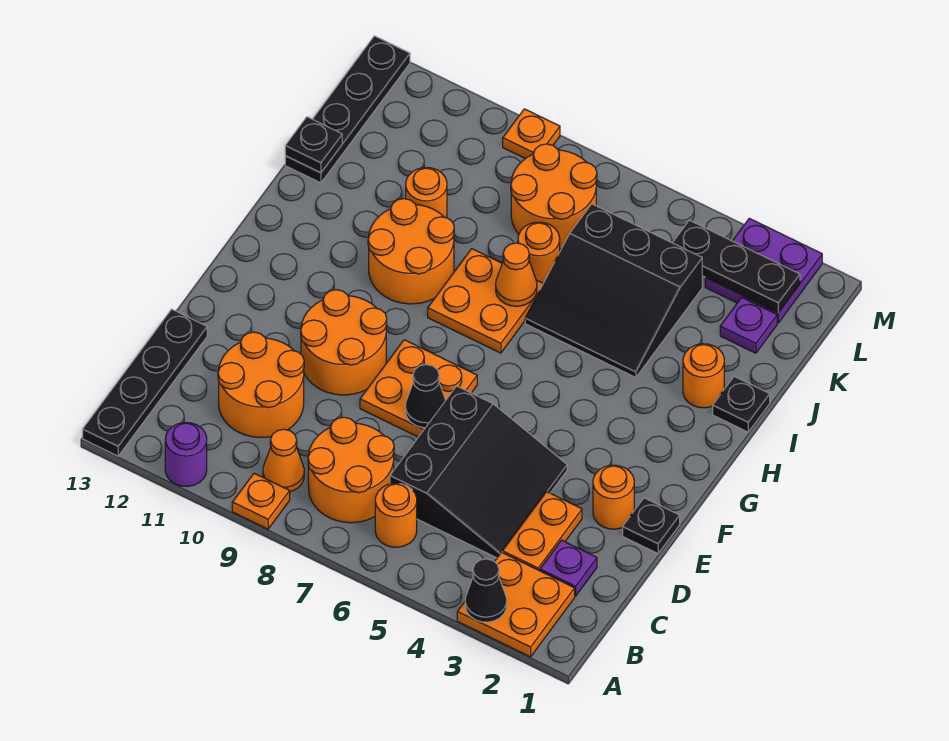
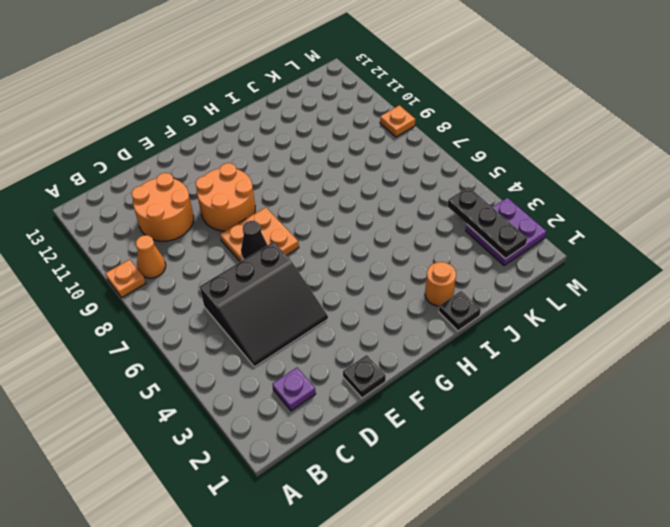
none -> orange plate A2:B3 level 1
none -> purple round brick A11 level 1
none -> black plate A13:D13 level 1
none -> orange round brick B6 level 1

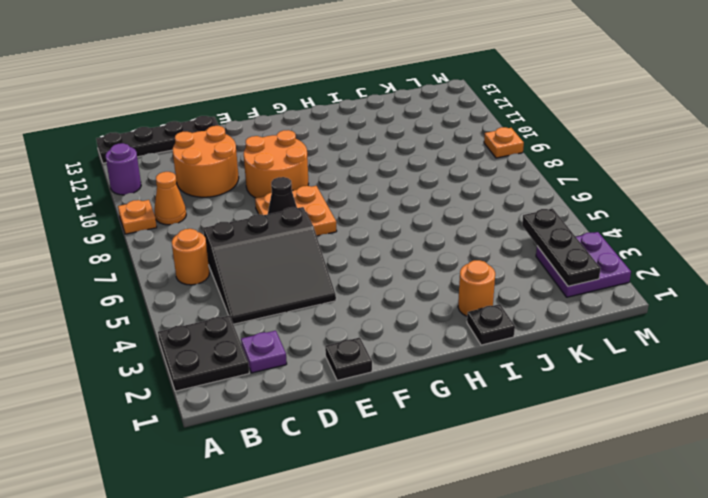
black plate A2:B3 level 1 -> orange plate A2:B3 level 1
none -> orange round brick B7:C8 level 1
none -> orange plate C3:D3 level 1
none -> orange round brick E2 level 1
none -> orange plate H7:I8 level 1

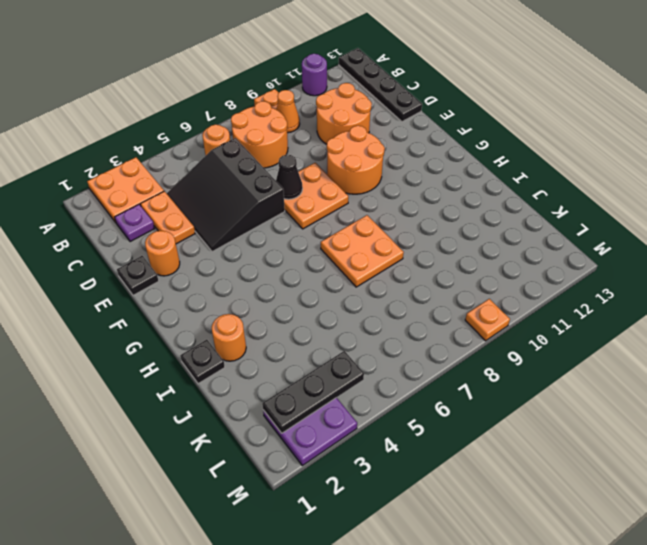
none -> orange round brick H9:I10 level 1
none -> black slope I4:K6 level 1 top K
none -> orange round brick J7 level 1
none -> orange round brick J10 level 1

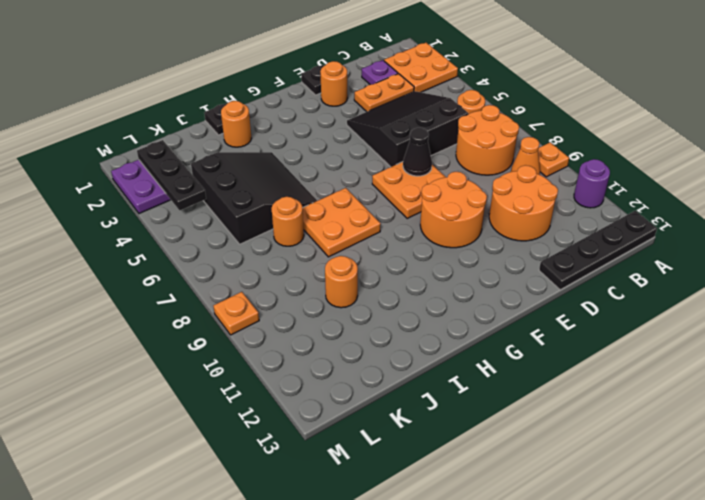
none -> orange round brick H9:I10 level 1
none -> black plate J13:M13 level 1
none -> purple plate K2 level 1
none -> orange round brick K7:L8 level 1

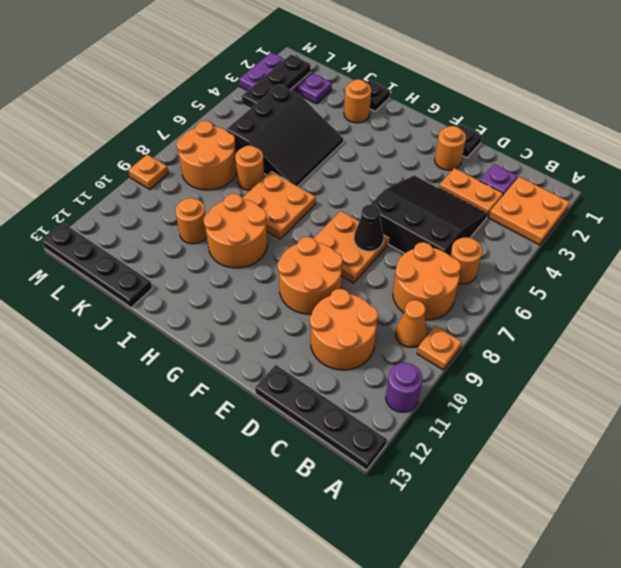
none -> black cone A3 level 2
none -> orange cone I7 level 2
none -> black plate J13 level 2

